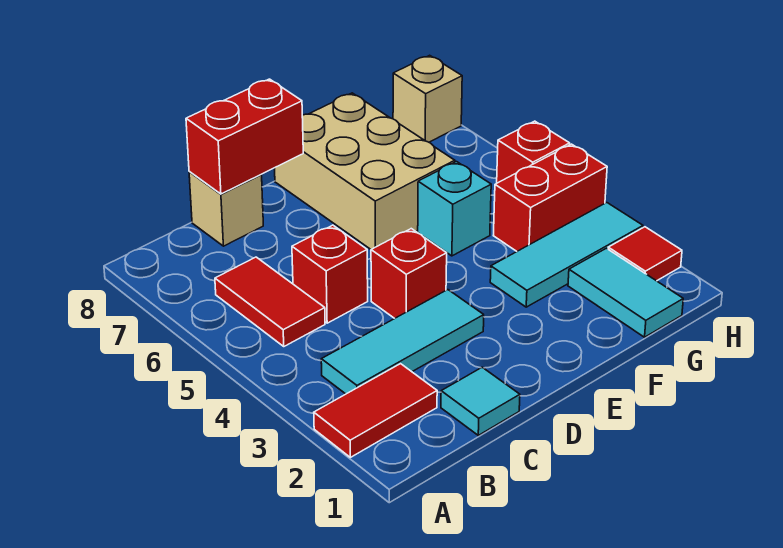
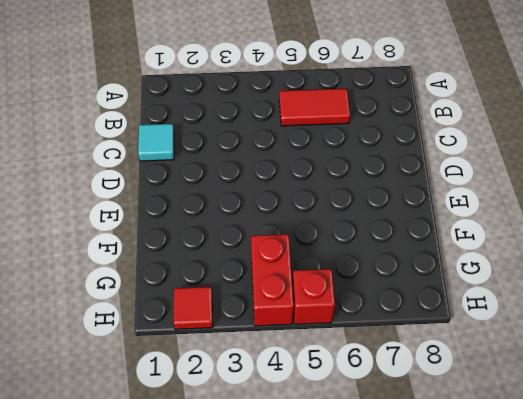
none -> red tile A2:B2 level 1
none -> cyan tile B3:D3 level 1
none -> red brick C5 level 1

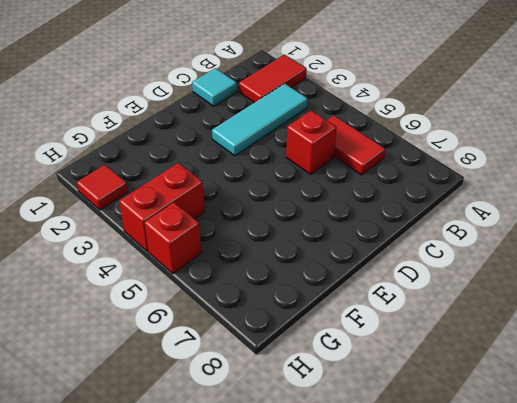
none -> tan brick C8 level 1
none -> red brick D4 level 1
none -> tan brick E6:F8 level 1

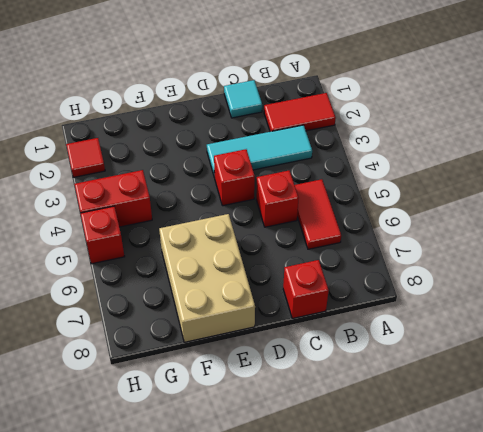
red brick C8 level 1 -> tan brick C8 level 1
none -> cyan tile F3:H3 level 1
none -> cyan brick F5 level 1
none -> cyan tile G1:G2 level 1

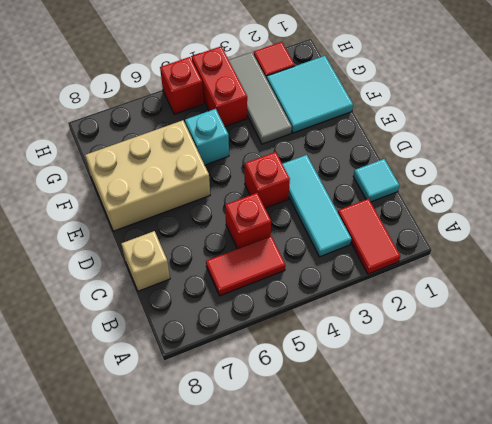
cyan tile F1:G2 level 1 -> cyan tile G1:G2 level 1
grey tile F3:H3 level 1 -> cyan tile F3:H3 level 1
none -> tan brick H8 level 1
none -> red brick C8:D8 level 2

